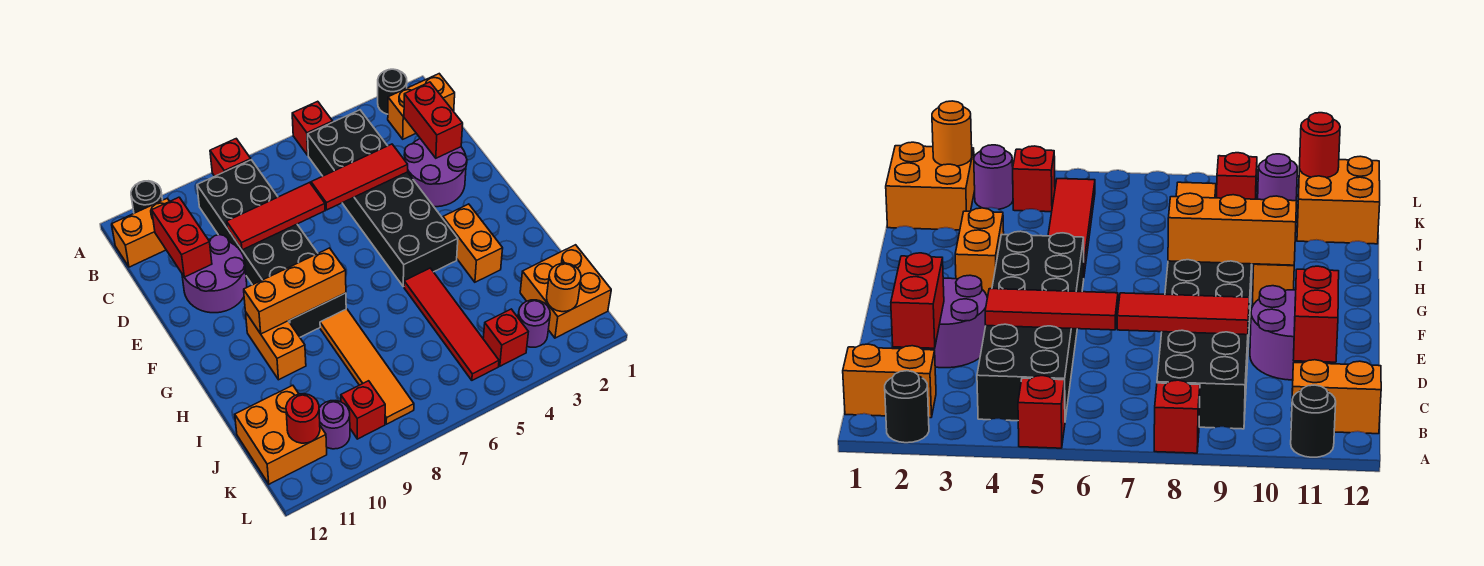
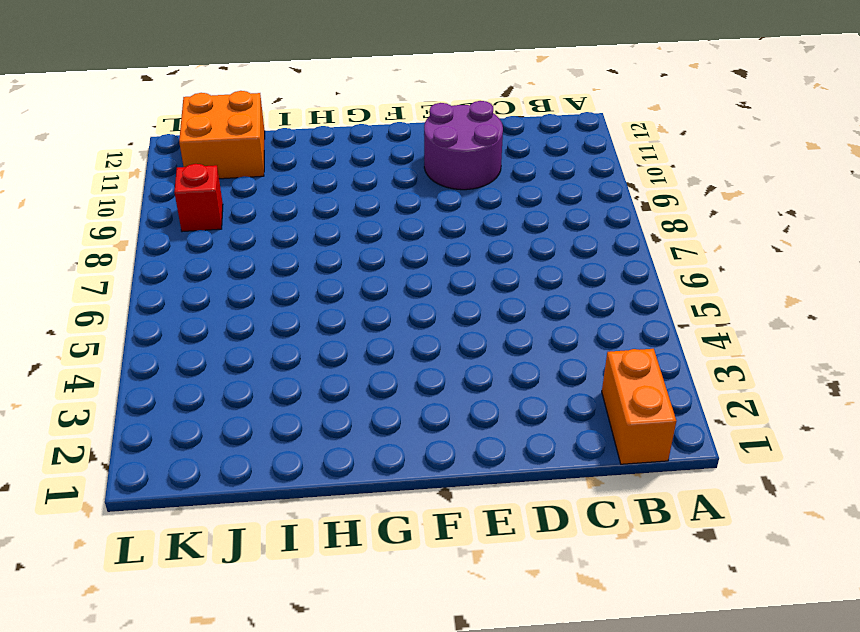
none -> black round brick A2 level 1
none -> red brick A5 level 1
none -> red brick A8 level 1

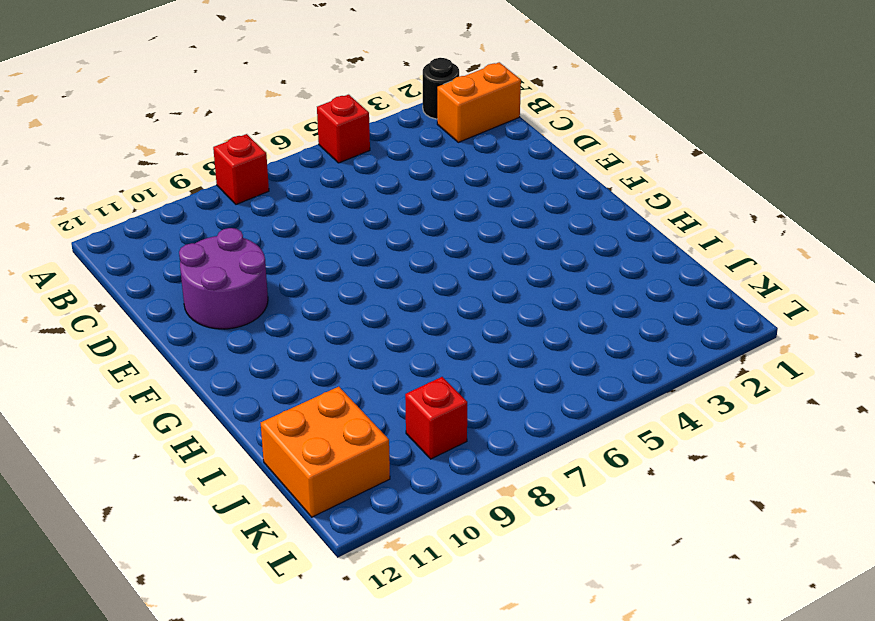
none -> black round brick A11 level 1
none -> black brick B4:G5 level 1
none -> black brick B8:G9 level 1

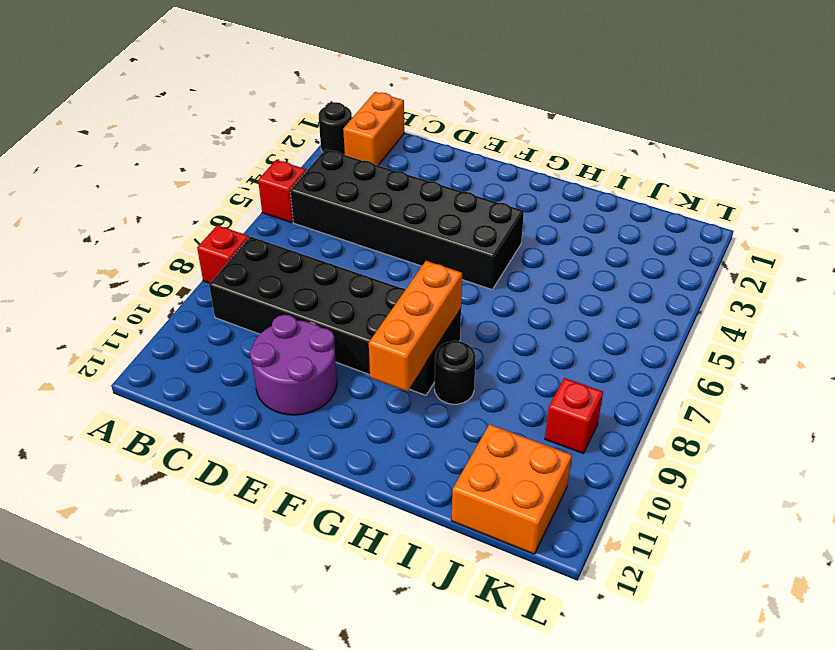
black round brick H9 level 1 -> black round brick A11 level 1
none -> orange brick B11:B12 level 1
none -> purple round brick D2:E3 level 1
none -> orange brick G3:H3 level 1

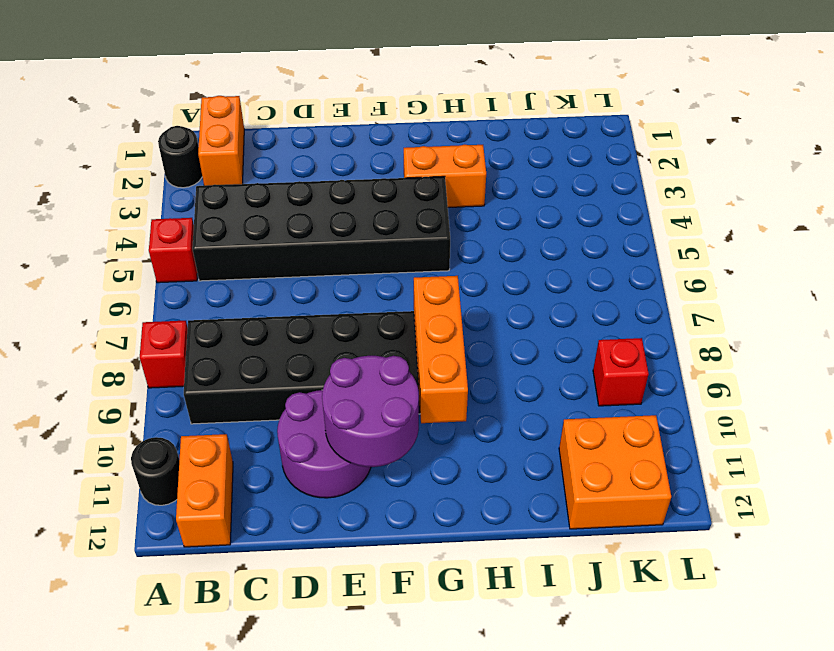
purple round brick E10:F11 level 2 -> purple round brick D2:E3 level 1
none -> orange brick G10:H10 level 1
none -> red tile H5:K5 level 1
none -> orange tile H8:K8 level 1

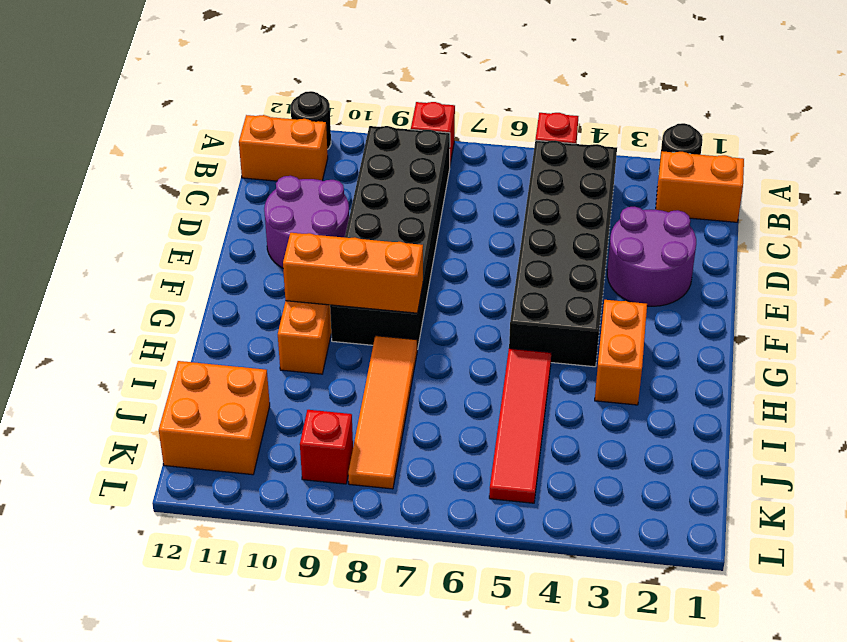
none -> orange brick J1:K2 level 1
none -> purple round brick K3 level 1
none -> red brick K4 level 1

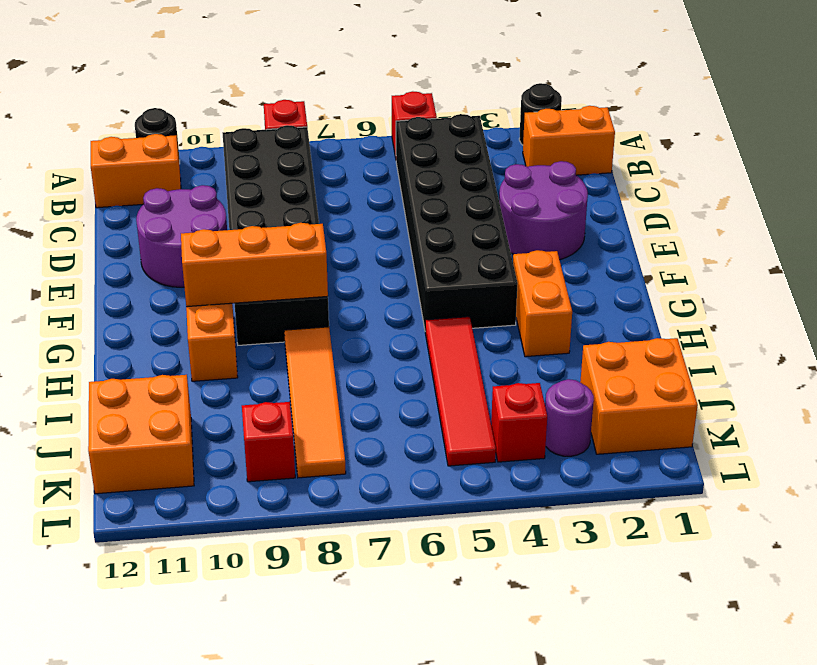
none -> purple round brick K10 level 1
none -> red brick C2:D2 level 2
none -> red brick C11:D11 level 2

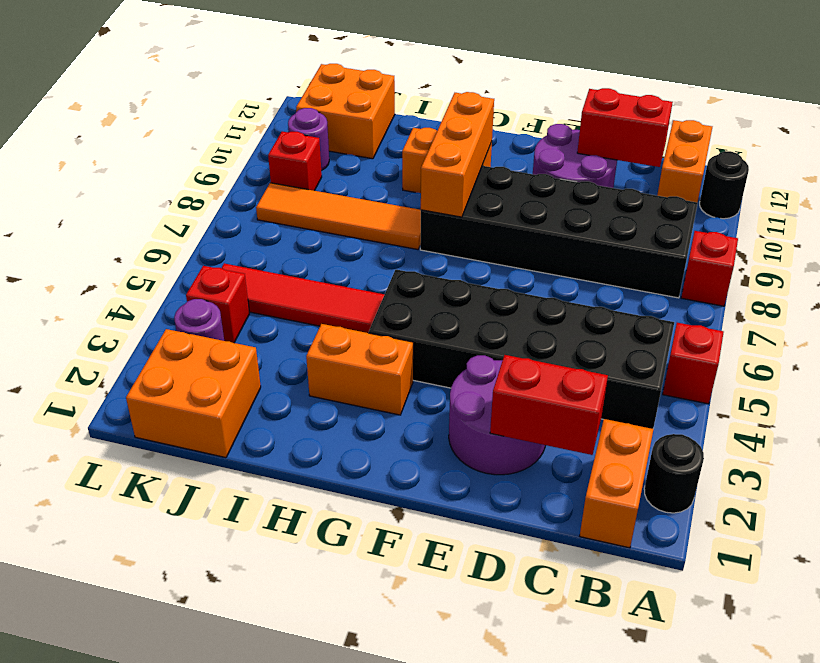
none -> red tile D4:D6 level 2
none -> red tile D7:D9 level 2
none -> orange round brick K2 level 2

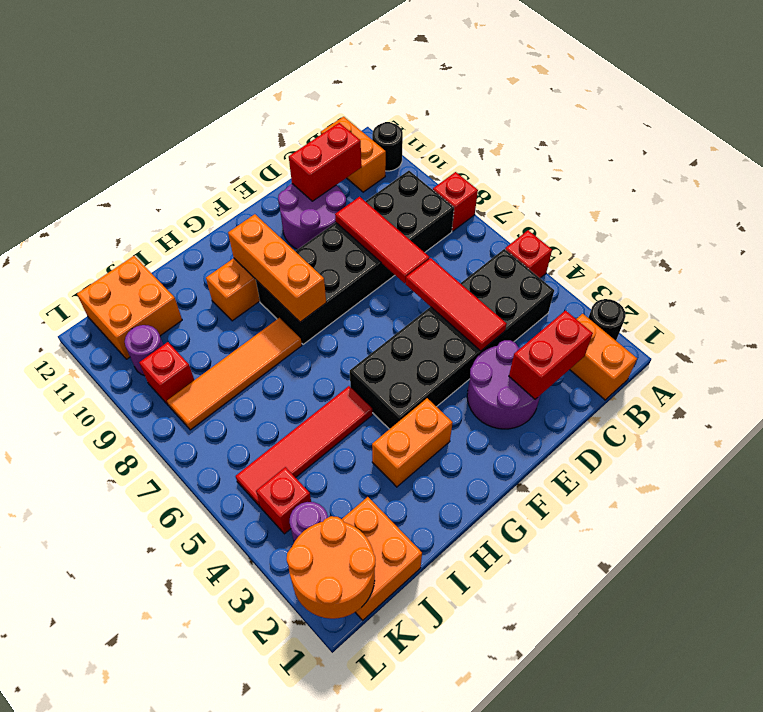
orange round brick K1:L2 level 2 -> orange round brick K2 level 2
none -> red round brick K11 level 2

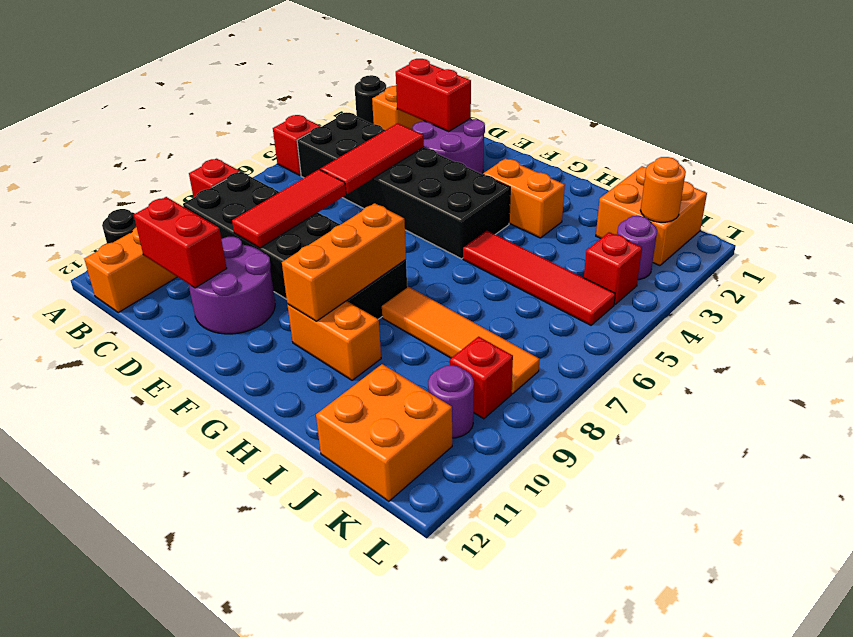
none -> red round brick K11 level 2

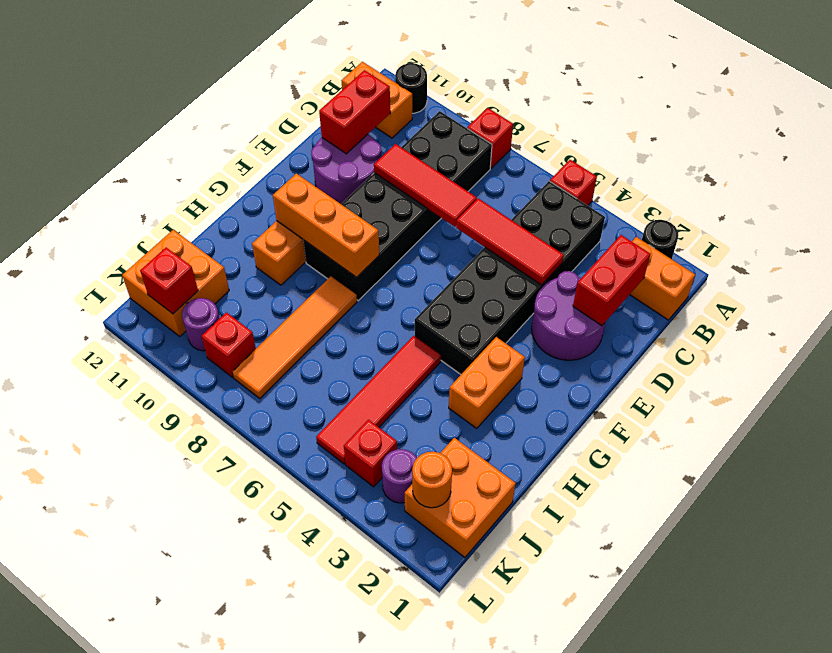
red brick K11 level 2 -> red round brick K11 level 2

